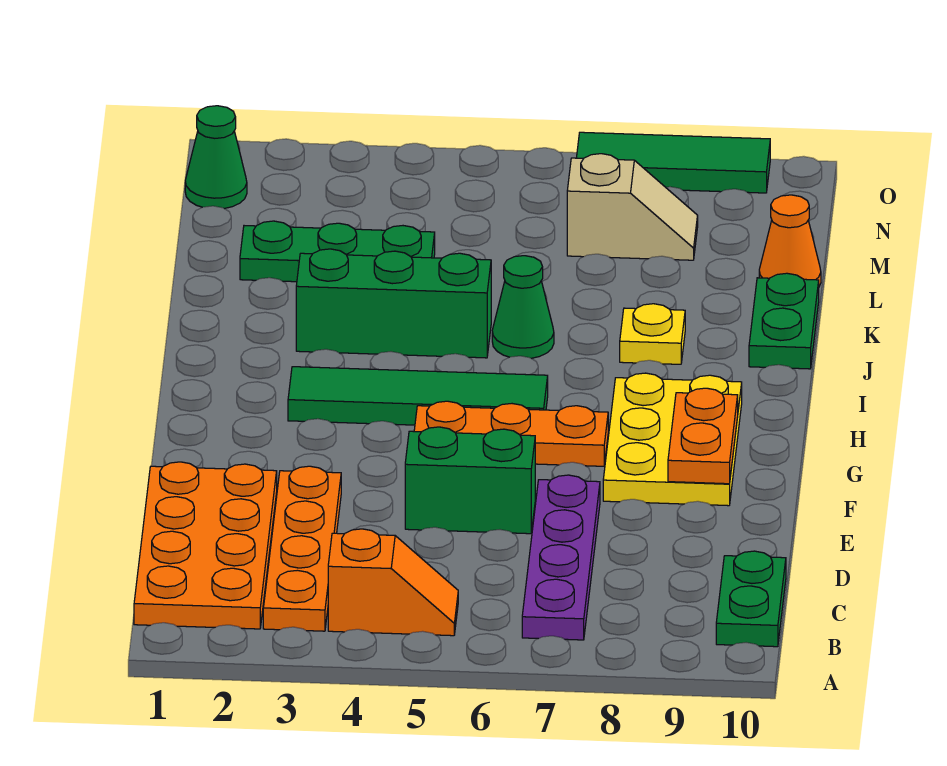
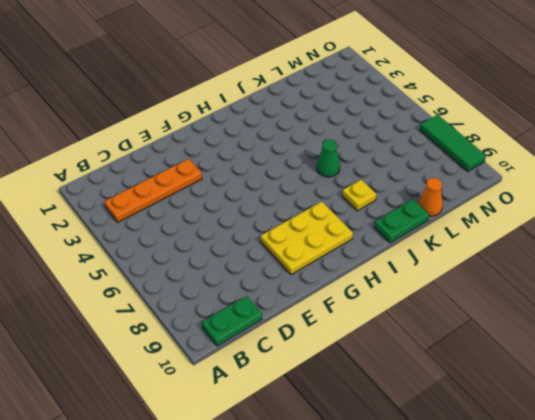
none -> orange plate B1:E2 level 1
none -> orange slope B4:B5 level 1 top 4
none -> purple plate B7:E7 level 1

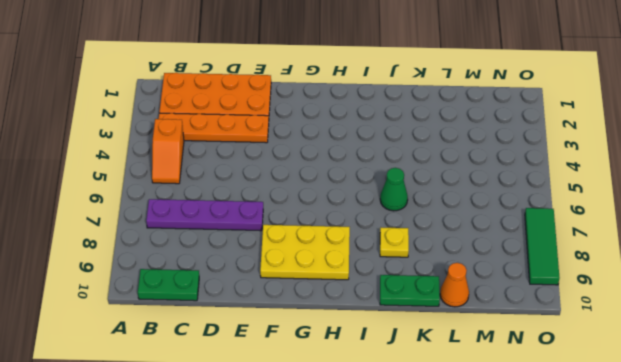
none -> green brick E5:E6 level 1
none -> orange plate G5:G7 level 1
none -> green tile H3:H6 level 1

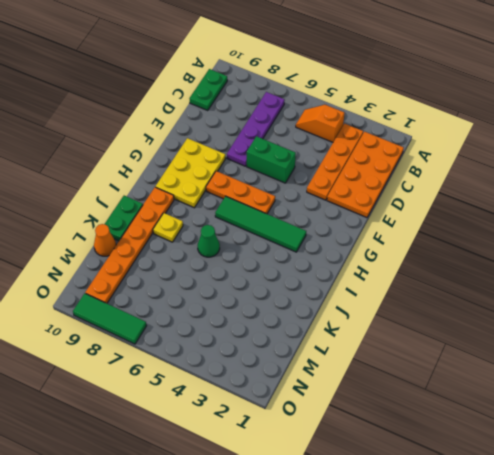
orange plate I9:N9 level 1 -> none
none -> green brick J3:J5 level 1
none -> green plate L2:L4 level 1
none -> tan slope M7:M8 level 1 top 7

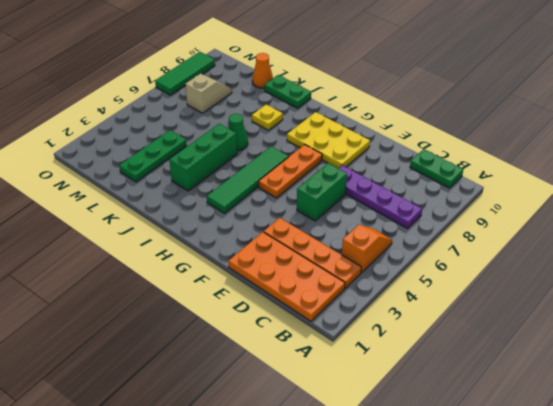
none -> green cone N1 level 1
none -> orange plate F9:G9 level 2

